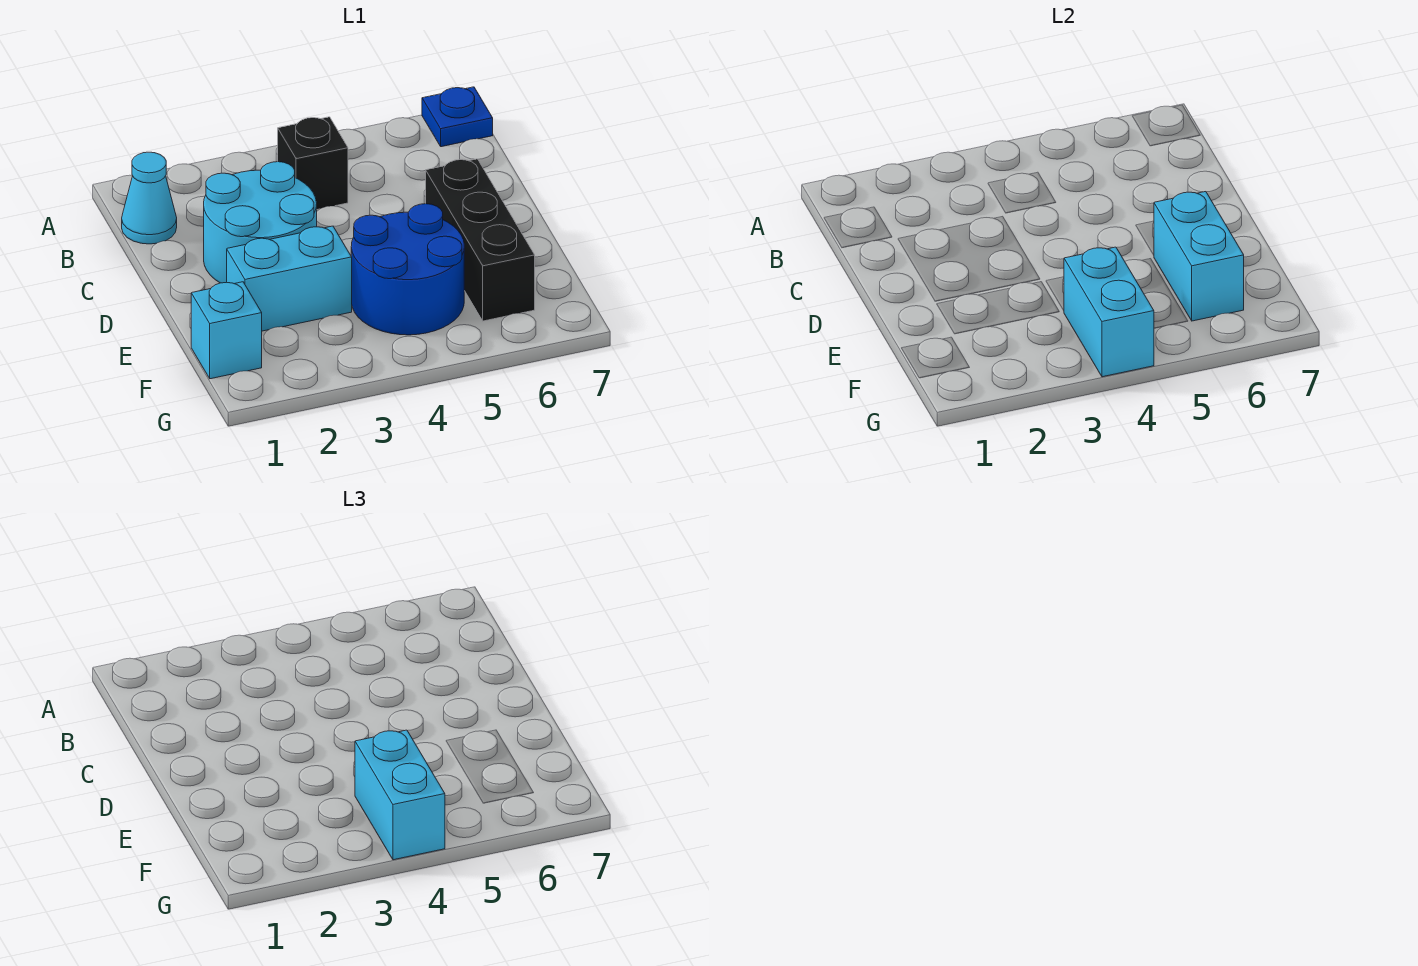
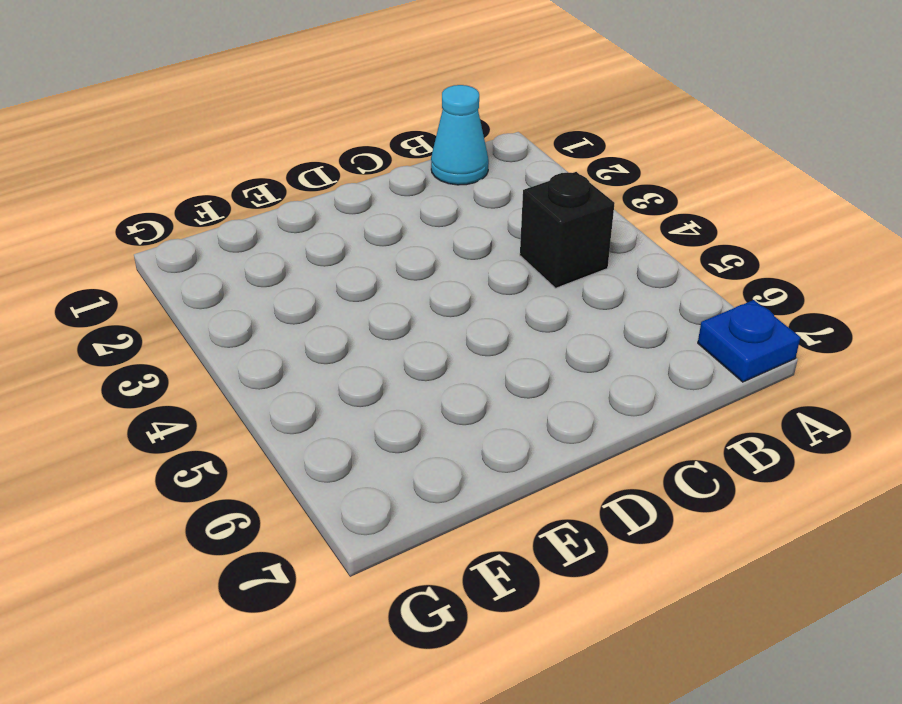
none -> cyan round brick C2:D3 level 1
none -> black brick D6:F6 level 1

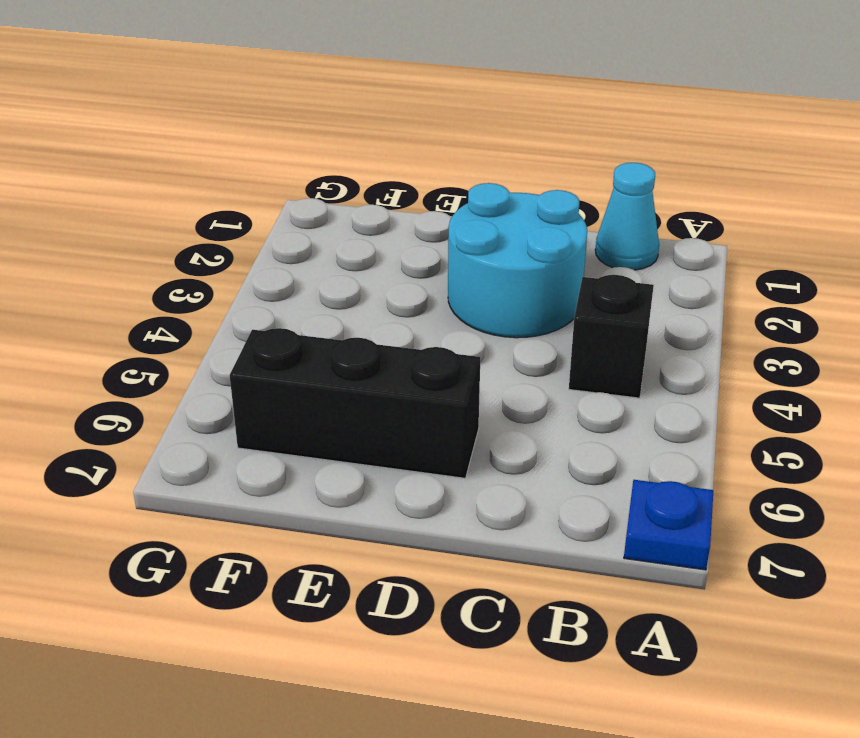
none -> cyan brick E2:E3 level 1
none -> blue round brick E4:F5 level 1

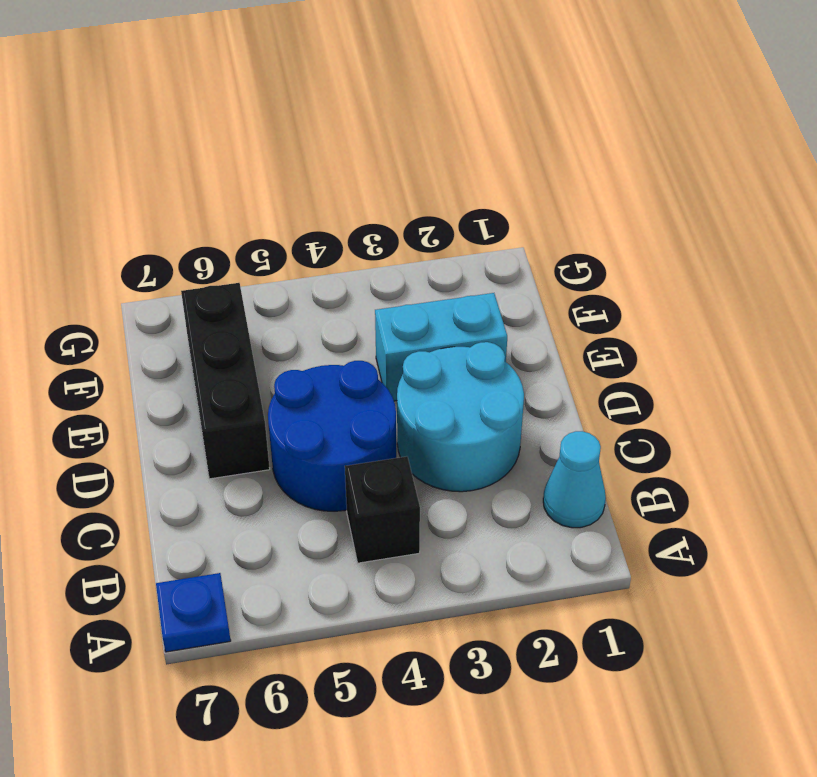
blue round brick C4:D5 level 1 -> blue round brick E4:F5 level 1
none -> cyan brick F1 level 1
none -> cyan brick E6:F6 level 2

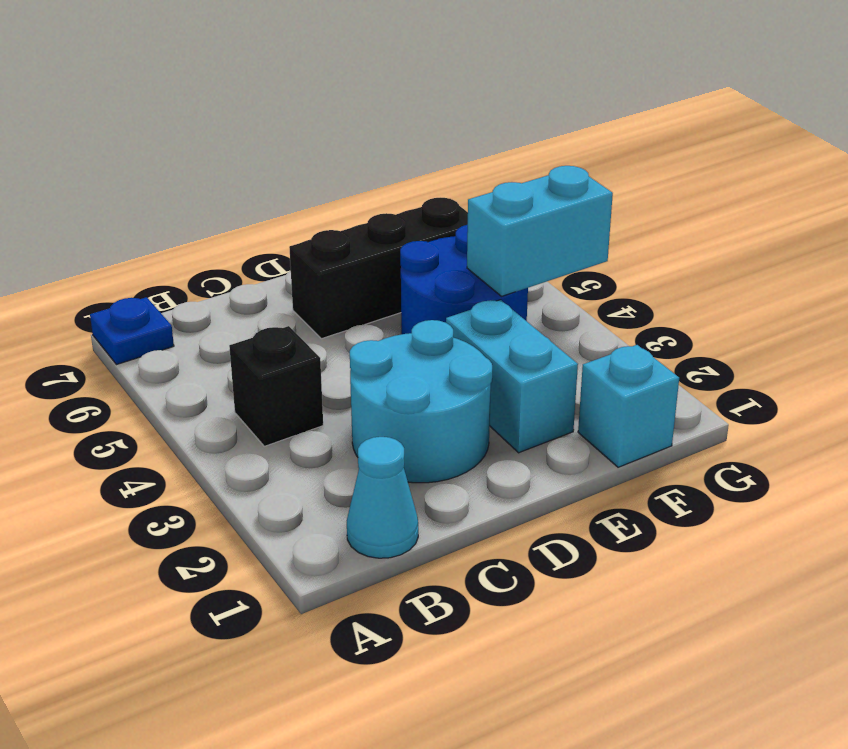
none -> cyan brick E6:F6 level 2
none -> cyan brick F4:G4 level 3

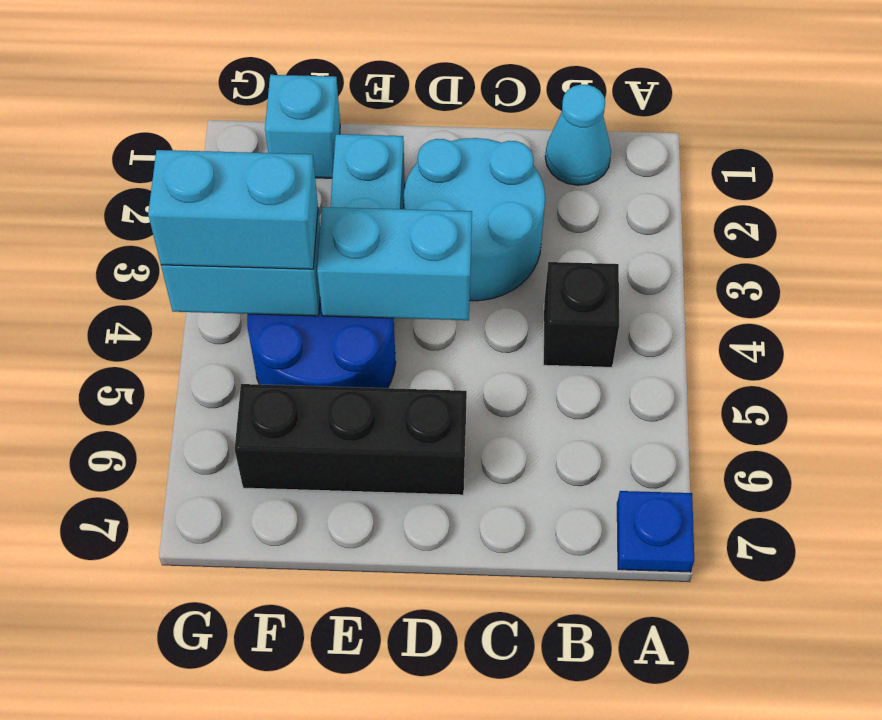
cyan brick D4:E4 level 2 -> cyan brick E6:F6 level 2

